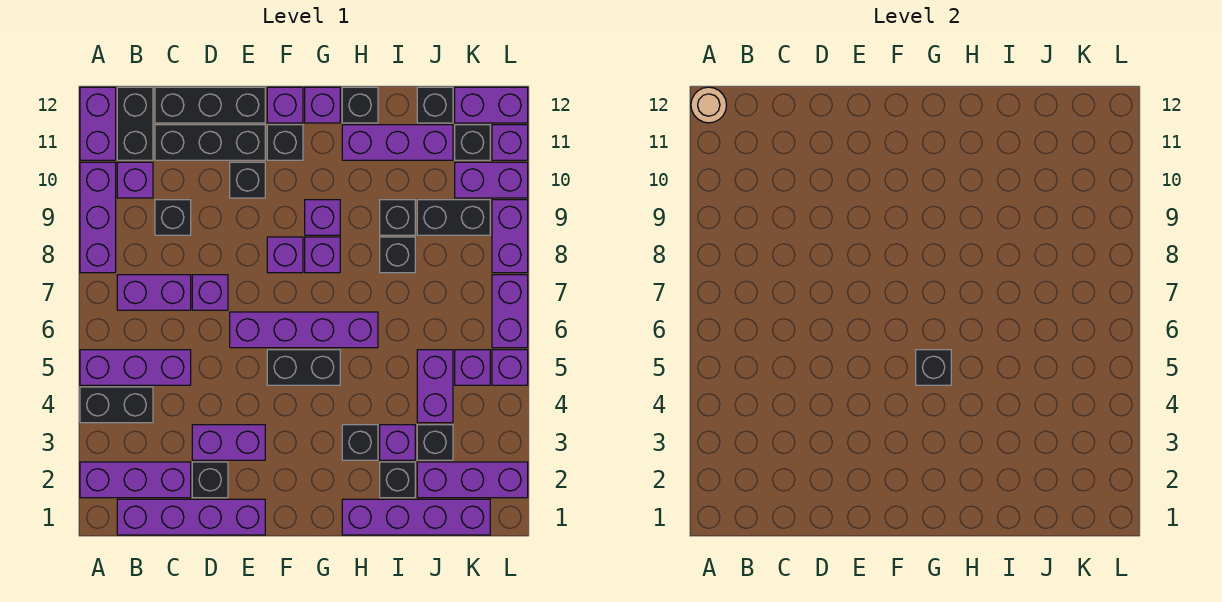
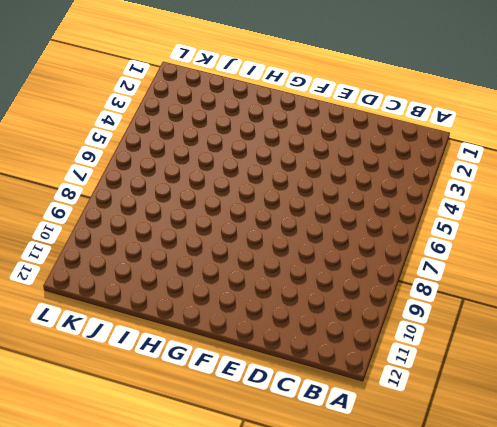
none -> purple brick A2:C2 level 1
none -> black brick A4:B4 level 1
none -> purple brick A5:C5 level 1
none -> purple brick A8:A10 level 1

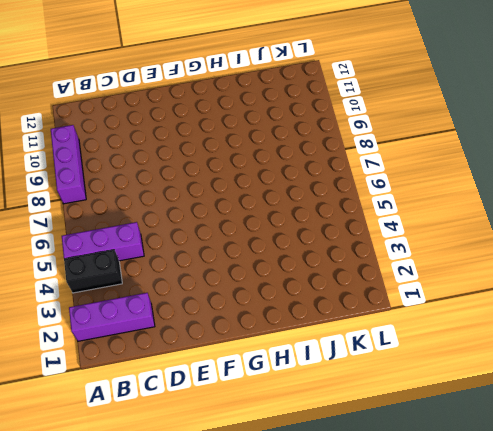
none -> purple brick A11:A12 level 1
none -> purple brick B1:E1 level 1
none -> purple brick B7:C7 level 1
none -> purple brick B10 level 1

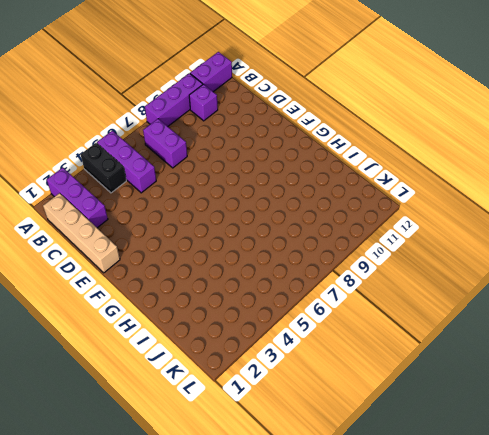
tan brick B1:E1 level 1 -> purple brick B1:E1 level 1
none -> black brick B11:B12 level 1
none -> black brick C9 level 1
none -> black brick C11:E11 level 1
none -> black brick C12:E12 level 1

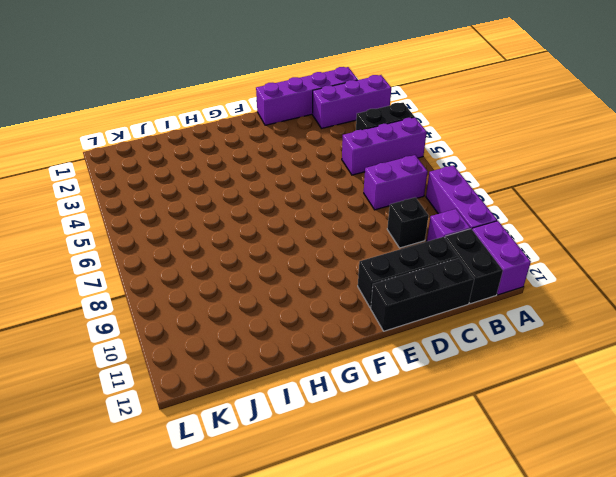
none -> black brick D2 level 1
none -> purple brick D3:E3 level 1
none -> purple brick D7 level 1
none -> purple brick E6:H6 level 1

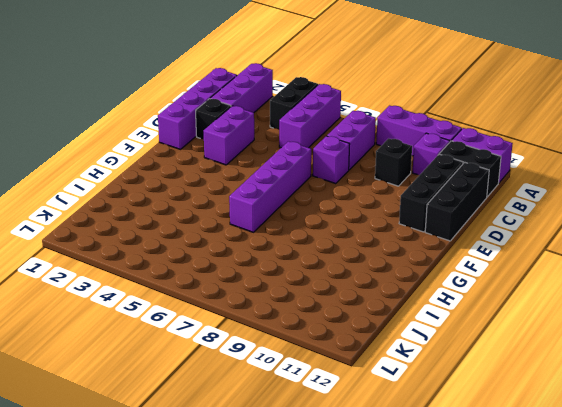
none -> black brick E10 level 1
none -> black brick F5:G5 level 1
none -> purple brick F8 level 1
none -> black brick F11 level 1

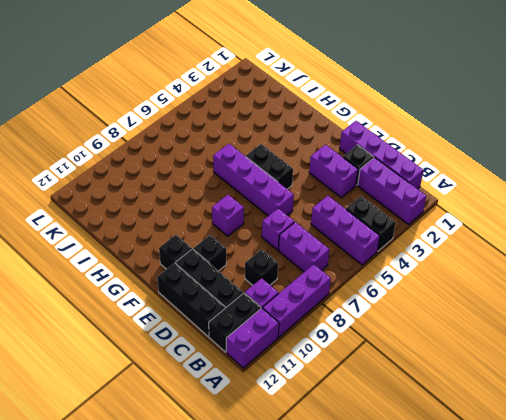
none -> purple brick F12 level 1
none -> purple brick G8 level 1
none -> purple brick G9 level 1
none -> purple brick G12 level 1

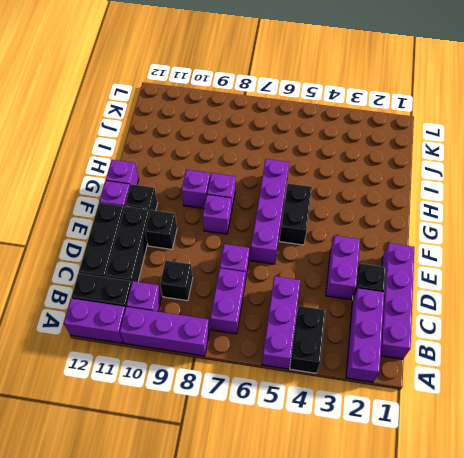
none -> purple brick H1:K1 level 1
none -> black brick H3 level 1
none -> purple brick H11:J11 level 1
none -> black brick H12 level 1

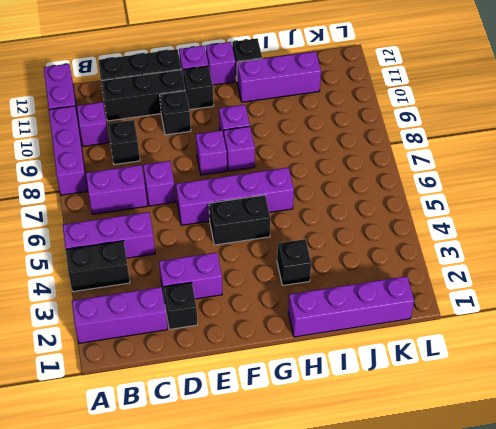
none -> purple brick B1:E1 level 1
none -> black brick B11:B12 level 1
none -> black brick I2 level 1
none -> purple brick I3 level 1

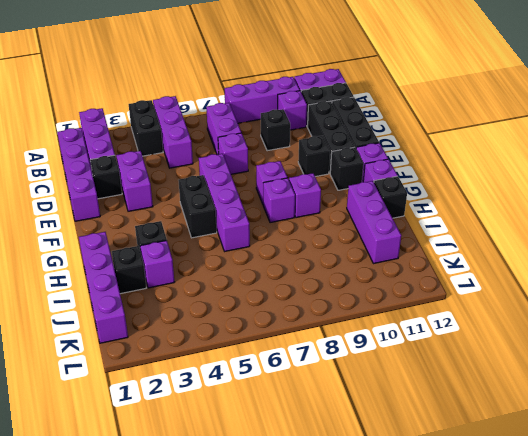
none -> black brick I8 level 1
none -> black brick I9 level 1
none -> purple brick J2:L2 level 1
none -> black brick J3 level 1

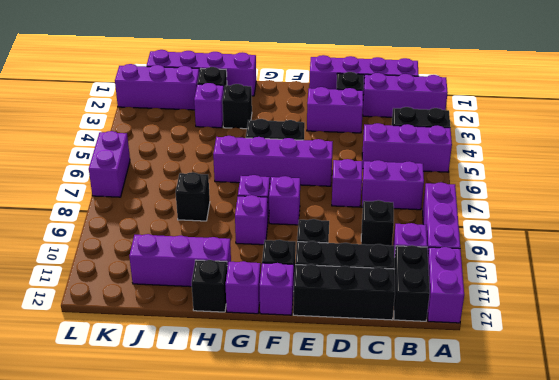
none -> black brick I9 level 1
none -> black brick J3 level 1
none -> purple brick J4:J5 level 1
none -> black brick J9:K9 level 1

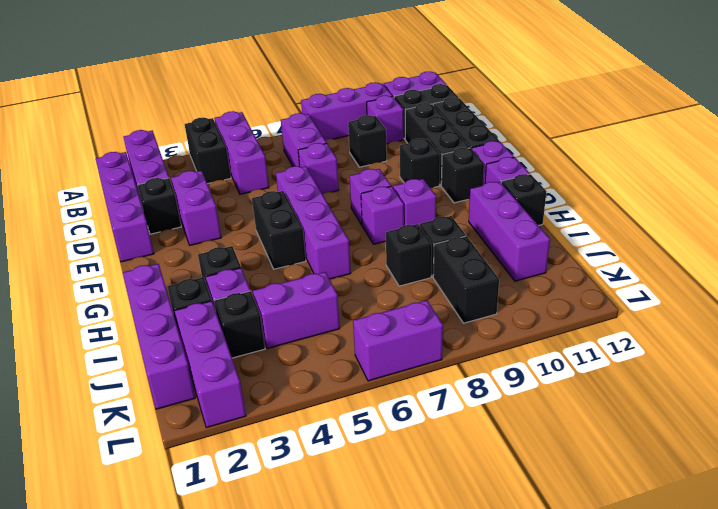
none -> black brick J12 level 1
none -> purple brick K5 level 1
none -> purple brick K10:L10 level 1
none -> black brick K11 level 1

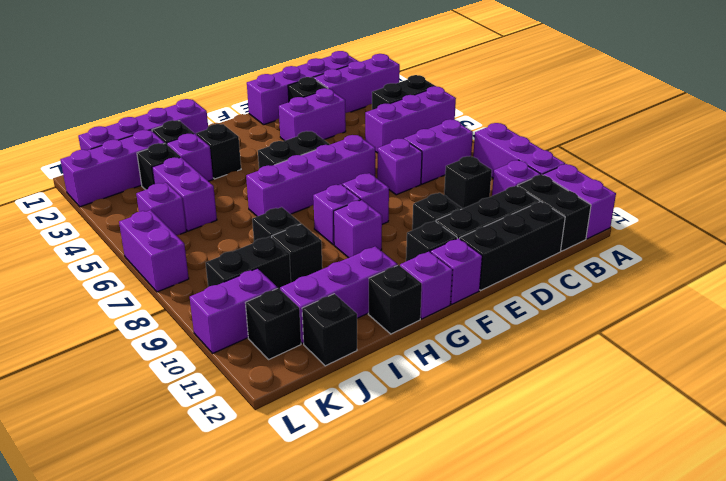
none -> purple brick K12:L12 level 1
none -> purple brick L5 level 1
none -> purple brick L8:L9 level 1
none -> purple brick L11 level 1

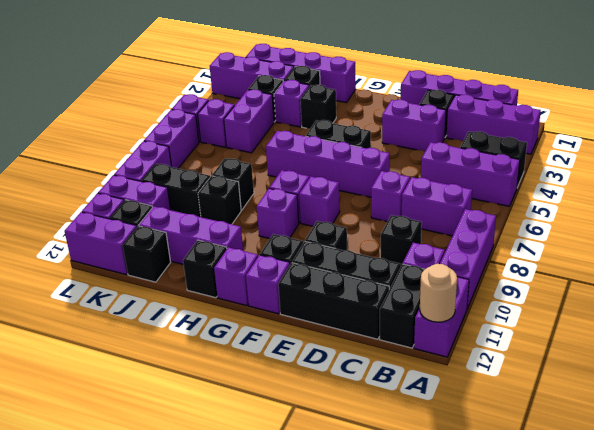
none -> black brick G5 level 2

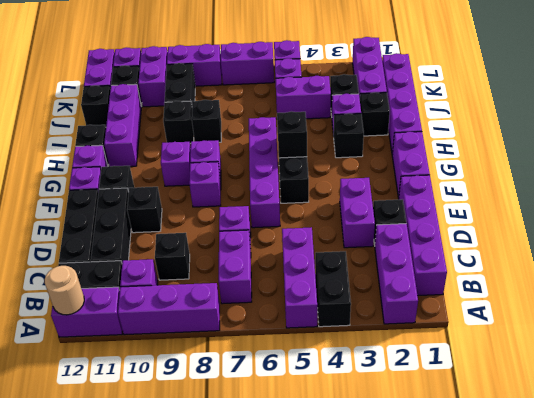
purple brick F1:G1 level 1 -> none

